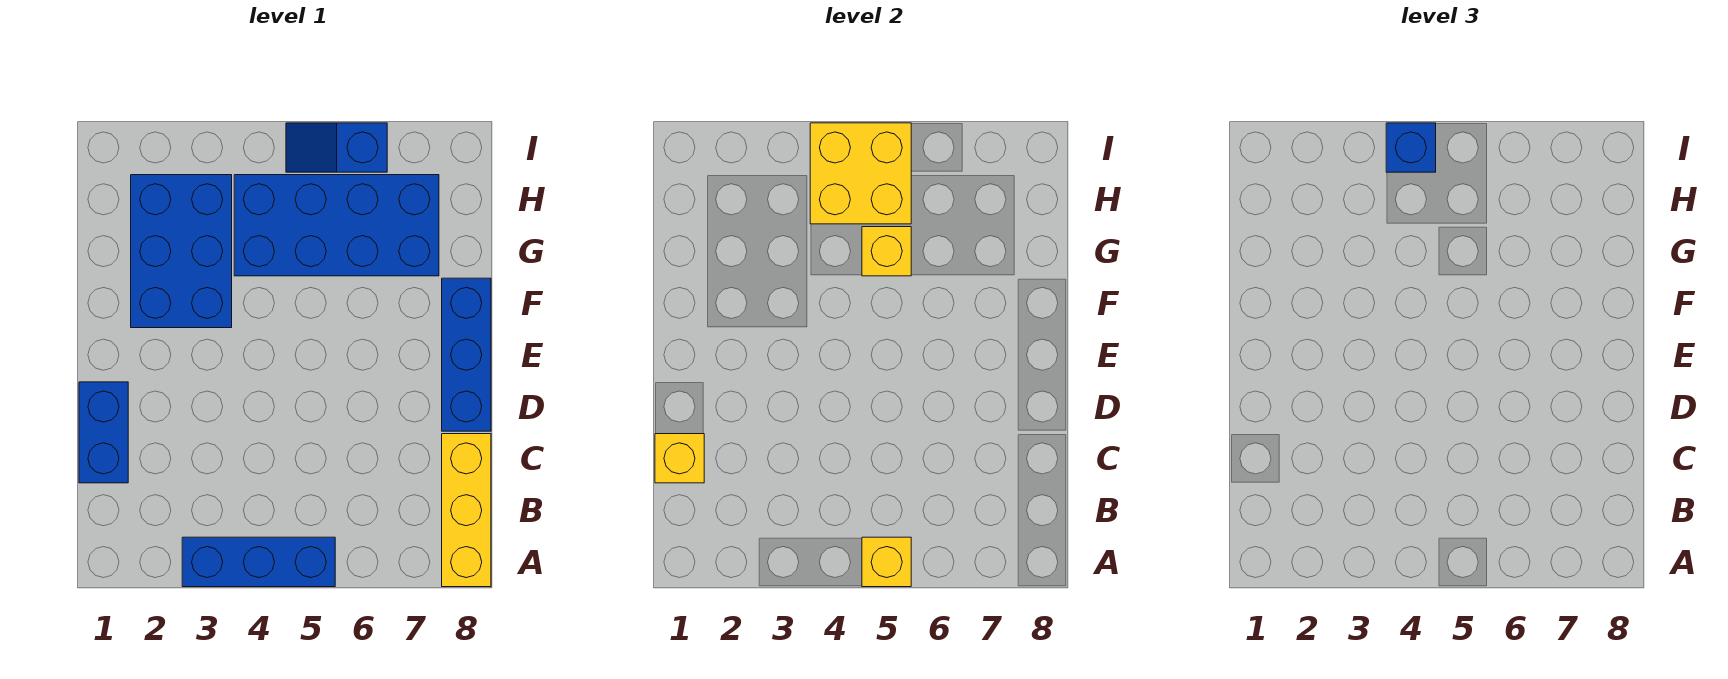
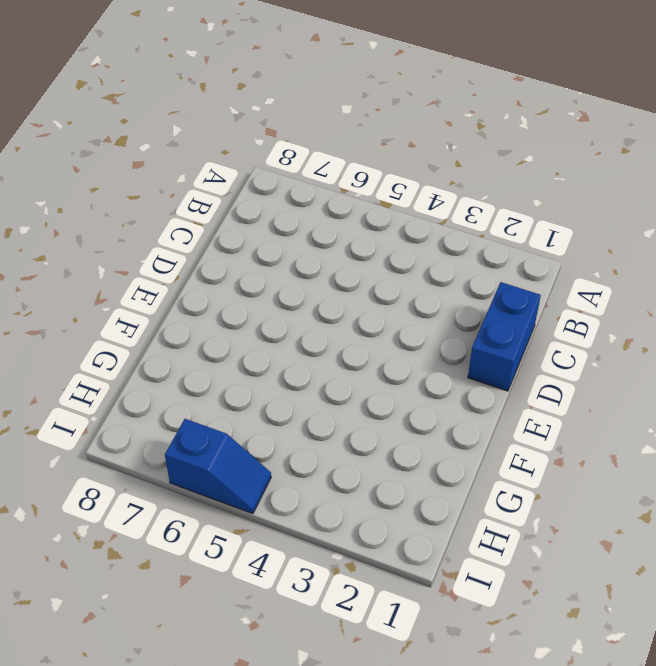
none -> blue brick A3:A5 level 1
none -> yellow brick A8:C8 level 1
none -> blue brick D8:F8 level 1

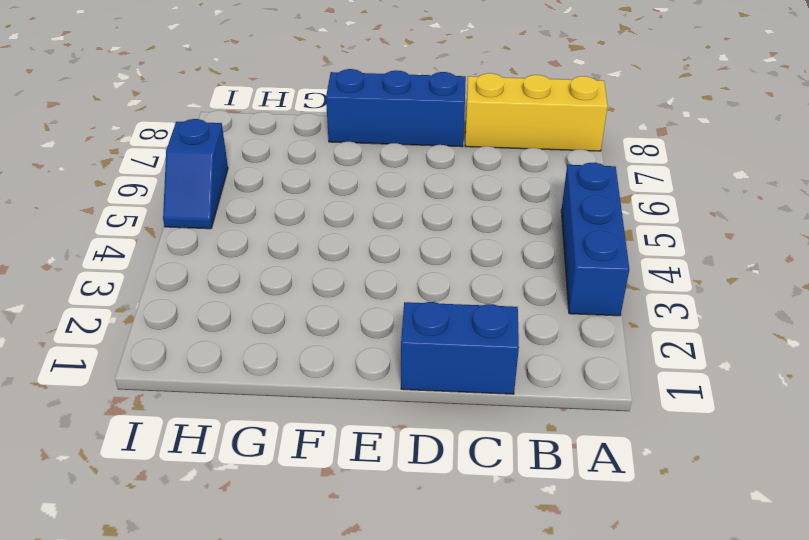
none -> blue brick F2:H3 level 1
none -> blue brick G4:H7 level 1
none -> yellow brick A5 level 2

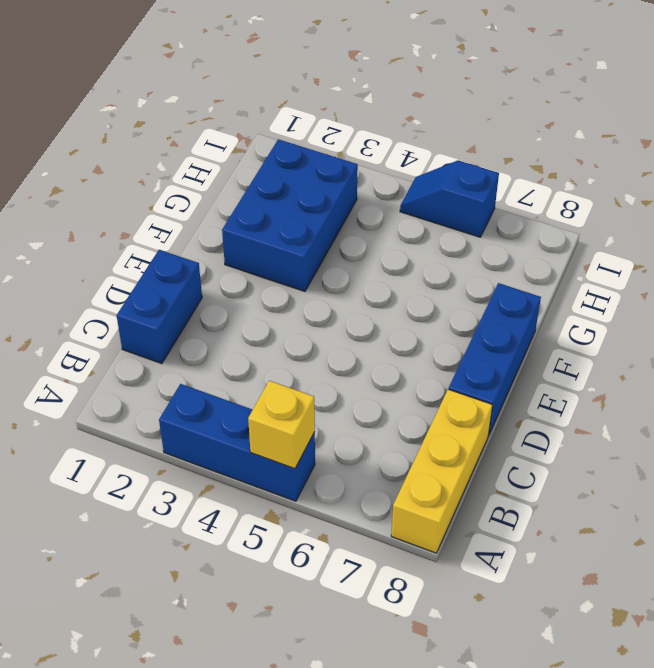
none -> blue brick G4:H7 level 1
none -> yellow brick C1 level 2
none -> yellow brick G5 level 2

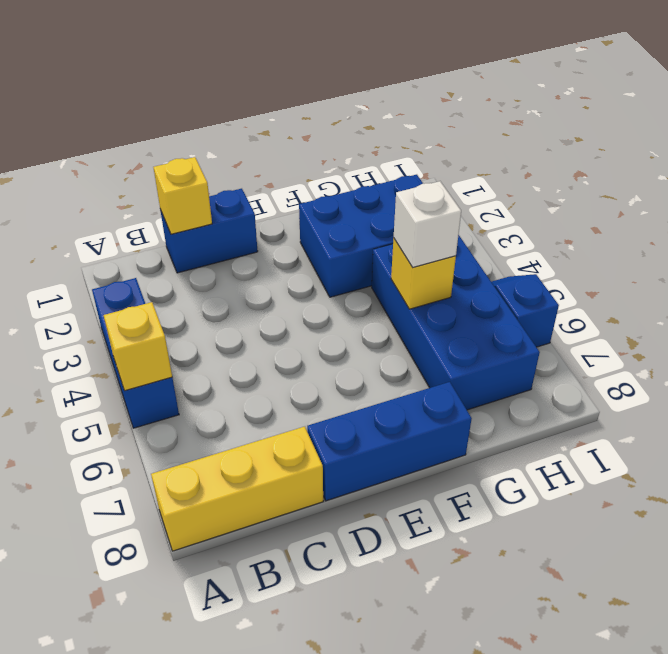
white brick G5 level 3 -> none
none -> yellow brick H4:I5 level 2
none -> blue brick I4 level 3

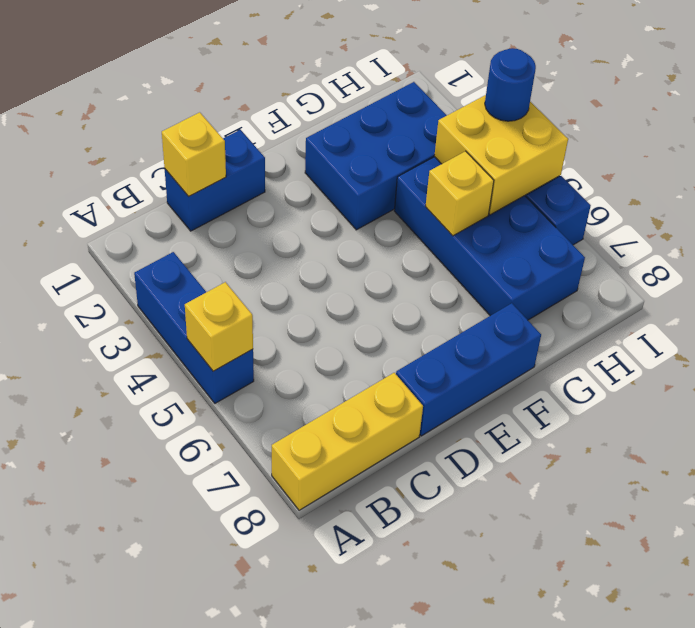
blue round brick I4 level 3 -> blue brick I4 level 3

